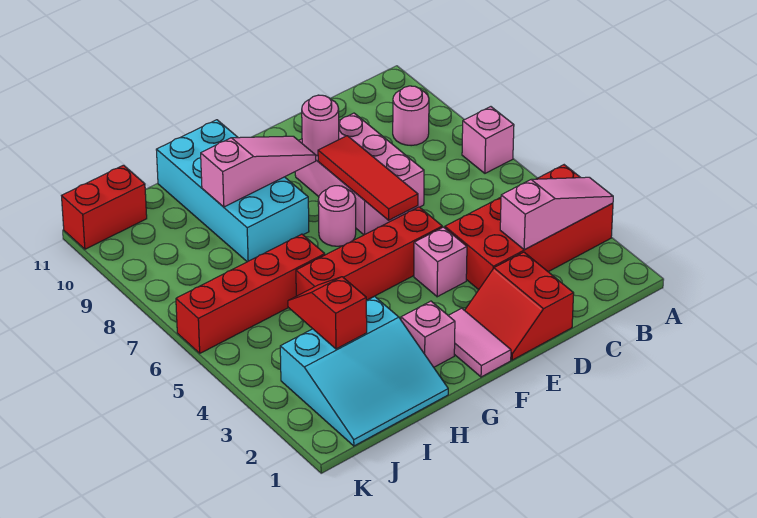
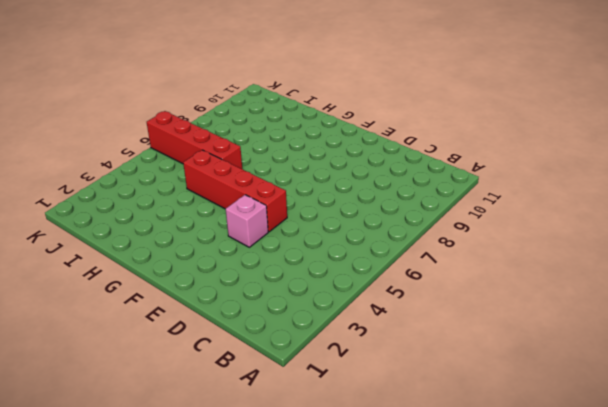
none -> red brick A3:D4 level 1
none -> pink brick A7 level 1
none -> pink round brick B9 level 1

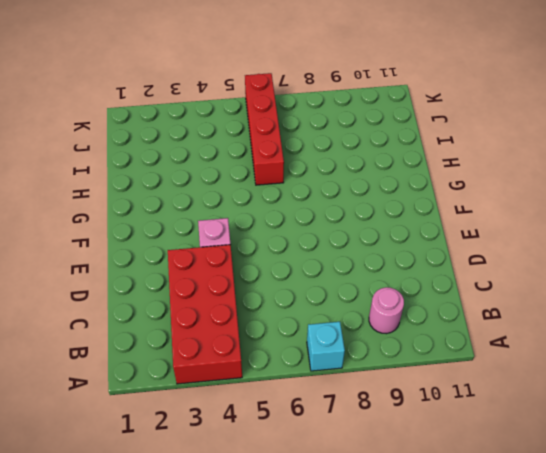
cyan brick A7 level 1 -> pink brick A7 level 1
none -> red slope D1:E2 level 1 top D
none -> pink brick D7:E9 level 1
none -> red brick E5:H5 level 1

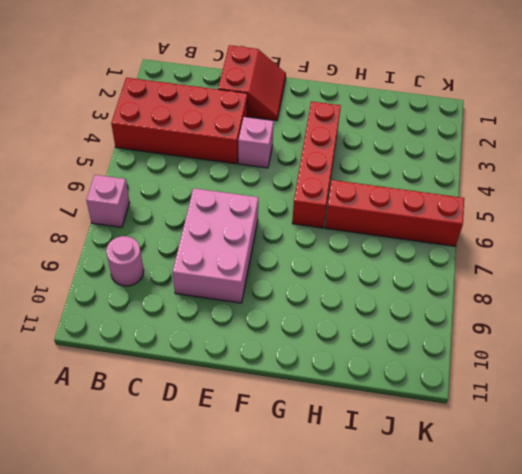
red brick G3:G6 level 1 -> red brick E5:H5 level 1
none -> pink tile F1:F2 level 1
none -> pink round brick F7 level 1
none -> pink brick G2 level 1

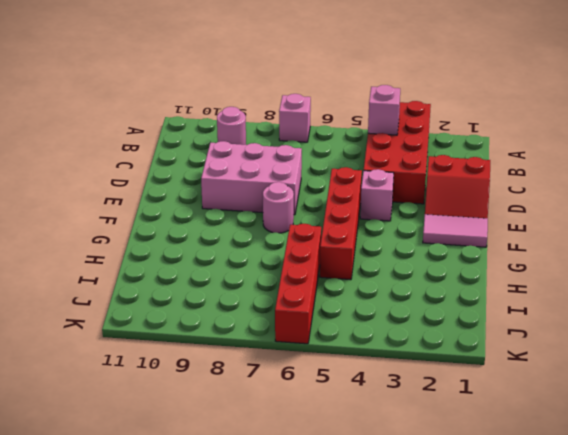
pink brick B4 level 2 -> pink brick G2 level 1
none -> cyan brick G8:H11 level 1
none -> cyan slope H1:J3 level 1 top 3
none -> red brick J11:K11 level 1

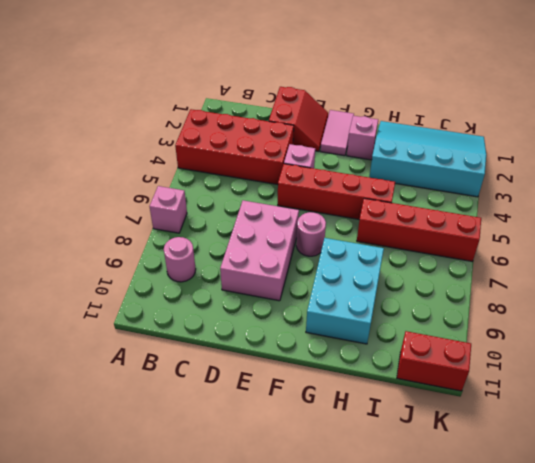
cyan brick G8:H10 level 1 -> cyan brick G8:H11 level 1
cyan slope H1:K3 level 1 top 3 -> cyan slope H1:J3 level 1 top 3
none -> pink slope A3:C3 level 2 top C
none -> red tile E6:E8 level 2
none -> pink round brick E9 level 2

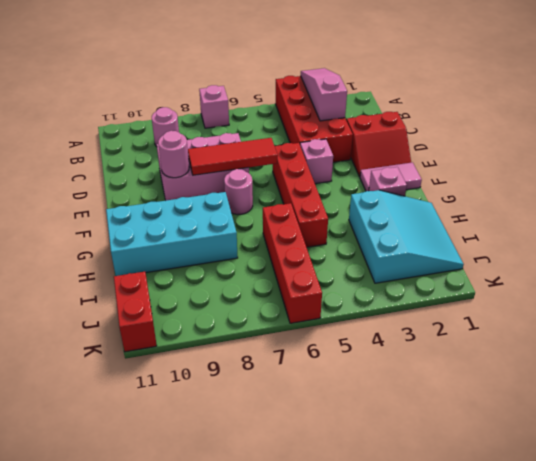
none -> pink slope F9:H9 level 2 top H
none -> red slope I3:I4 level 2 top 3

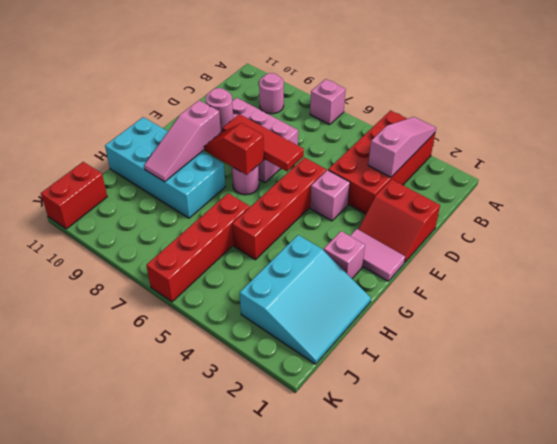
red slope F7:F8 level 2 top 7 -> red slope I3:I4 level 2 top 3
pink slope F9:H9 level 2 top F -> pink slope F9:H9 level 2 top H

